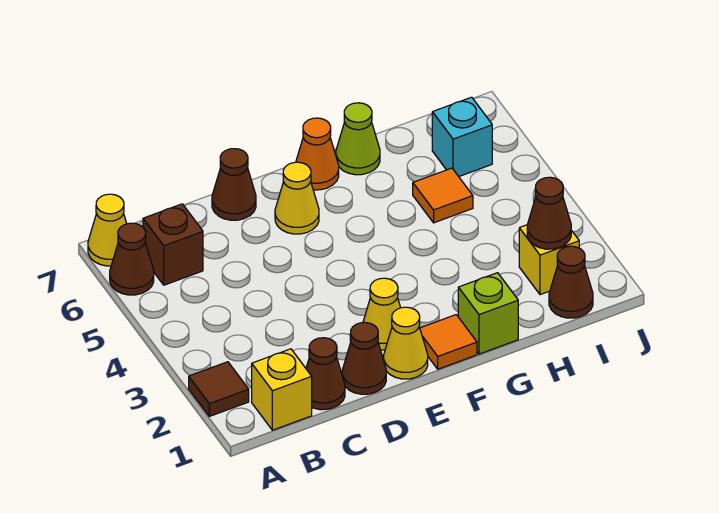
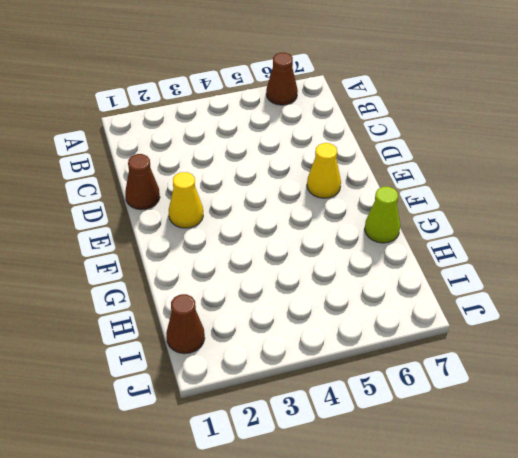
none -> brown tile A2 level 1
none -> yellow cone A7 level 1
none -> yellow brick B1 level 1

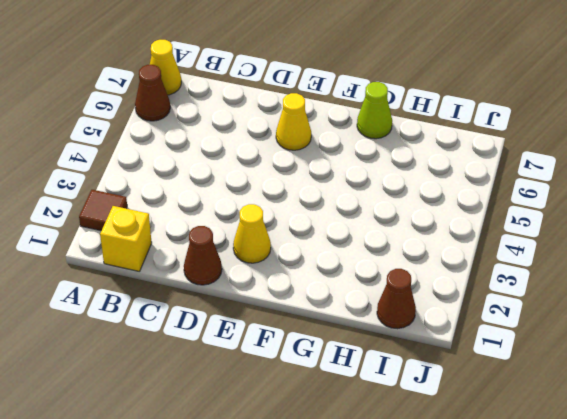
none -> brown brick B6 level 1
none -> brown cone C1 level 1
none -> brown cone D7 level 1

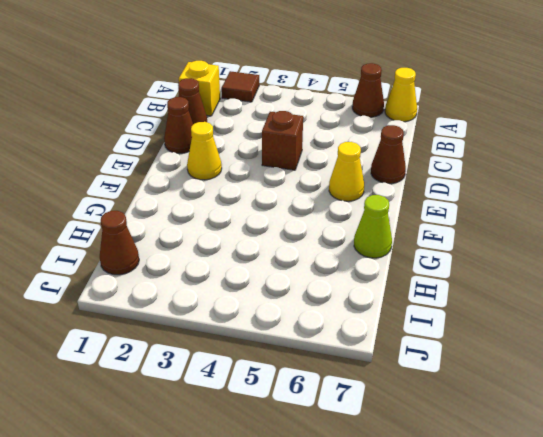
brown brick D4 level 1 -> brown brick B6 level 1
none -> yellow cone E1 level 1
none -> orange tile F1 level 1
none -> orange cone F7 level 1

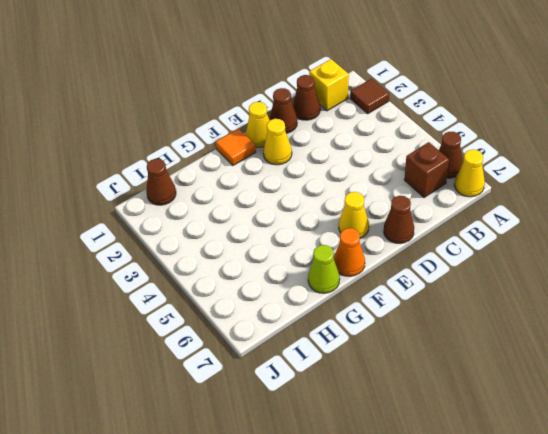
none -> lime brick G1 level 1
none -> orange tile H5 level 1
none -> yellow brick I2 level 1

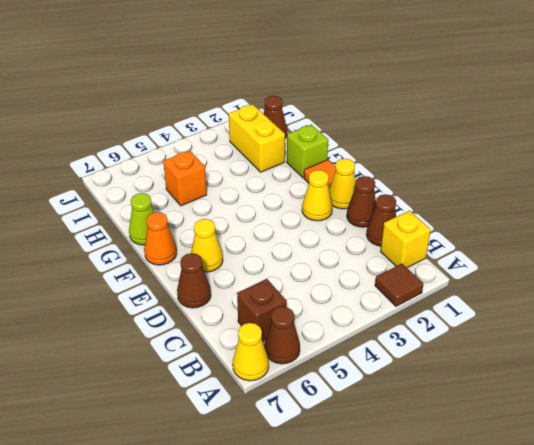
yellow brick H2:I2 level 1 -> yellow brick I2 level 1
orange brick H5 level 1 -> orange tile H5 level 1
none -> cyan brick I6 level 1
none -> brown cone I2 level 2

